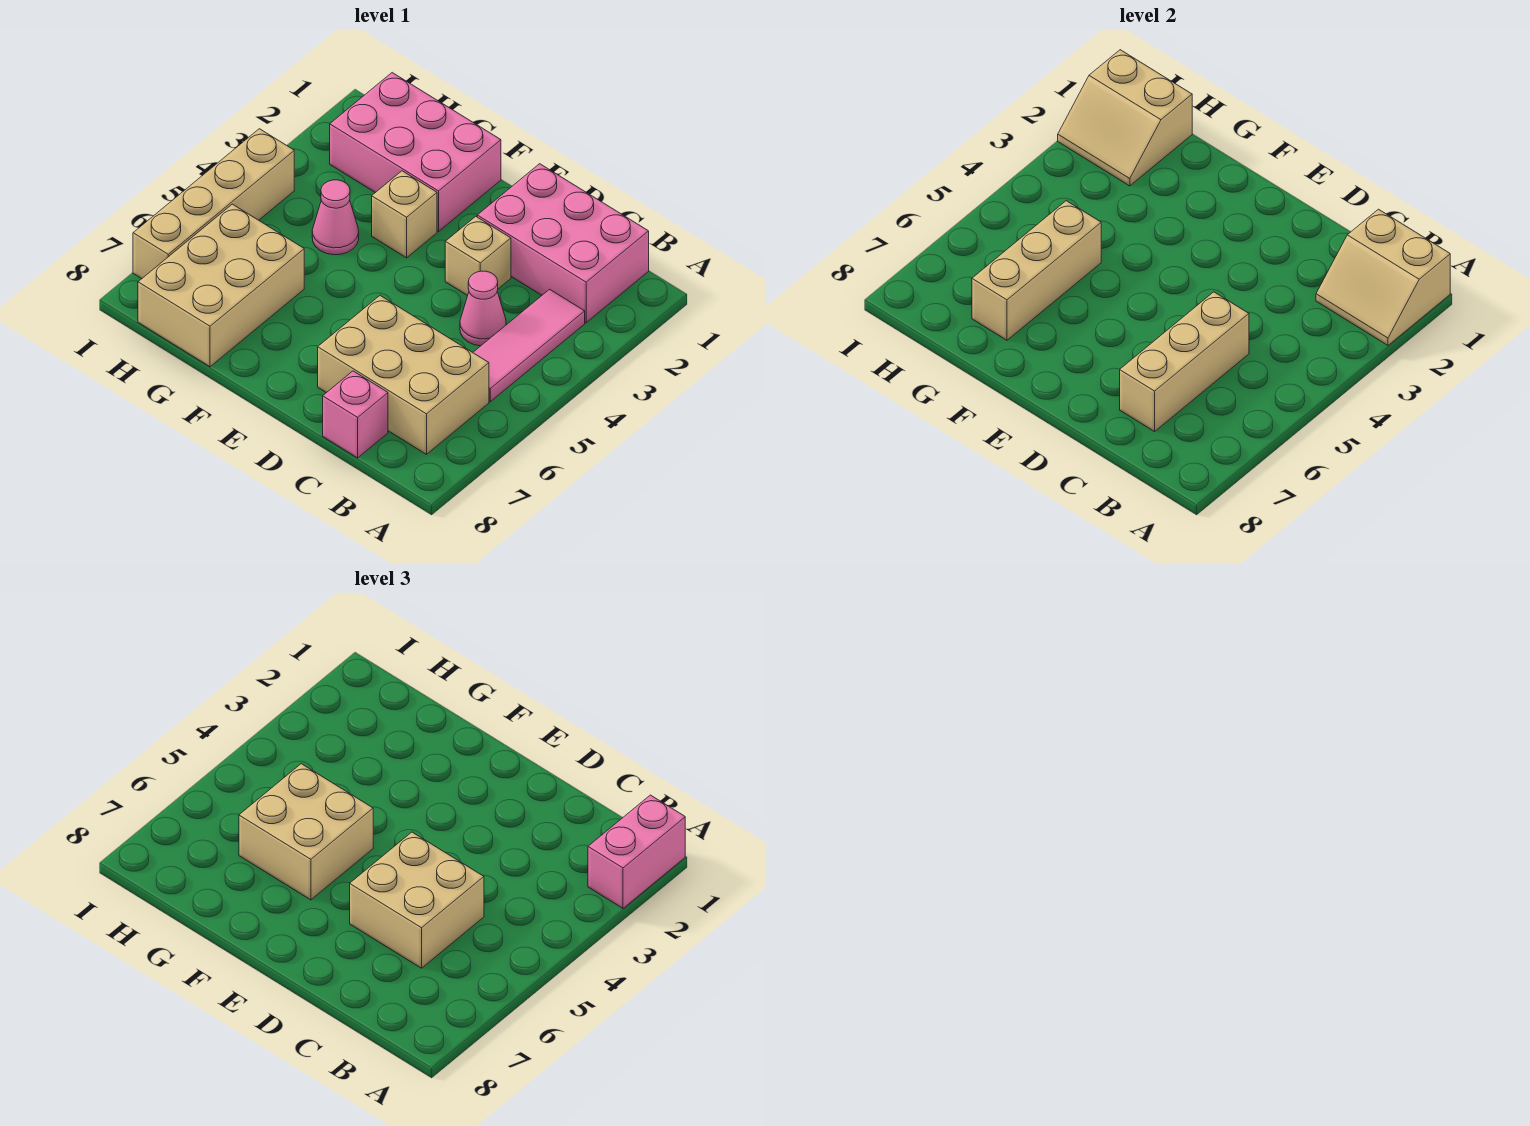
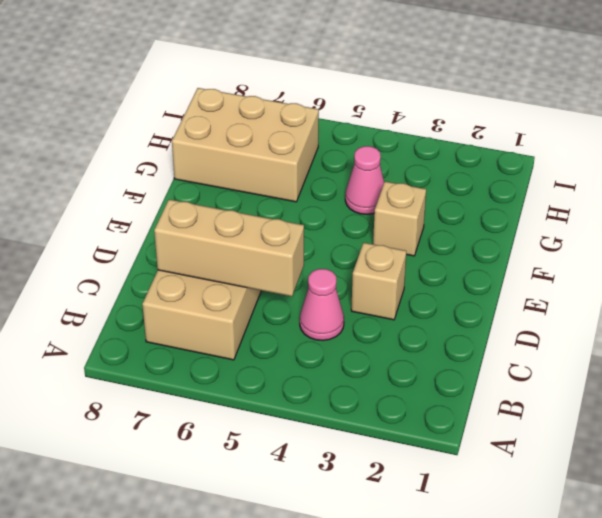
none -> pink brick B1:D2 level 1
none -> pink tile B3:B5 level 1
none -> pink brick C8 level 1

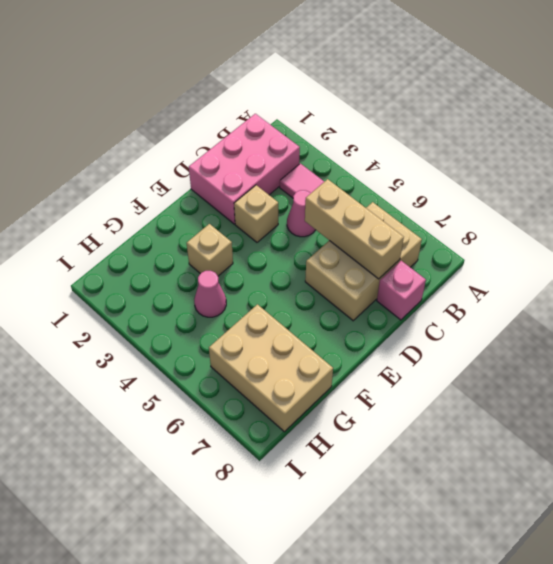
none -> pink brick F1:H2 level 1
none -> tan brick I4:I7 level 1
none -> tan slope A1:B2 level 2 top 1

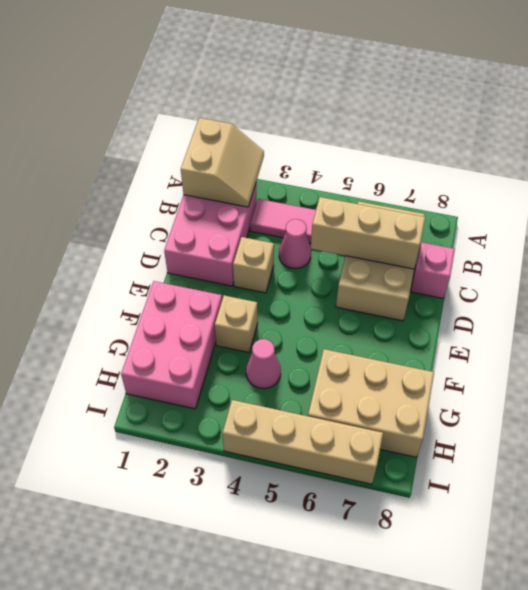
none -> tan brick G5:G7 level 2
none -> tan slope H1:I2 level 2 top 1
none -> pink brick A1:A2 level 3

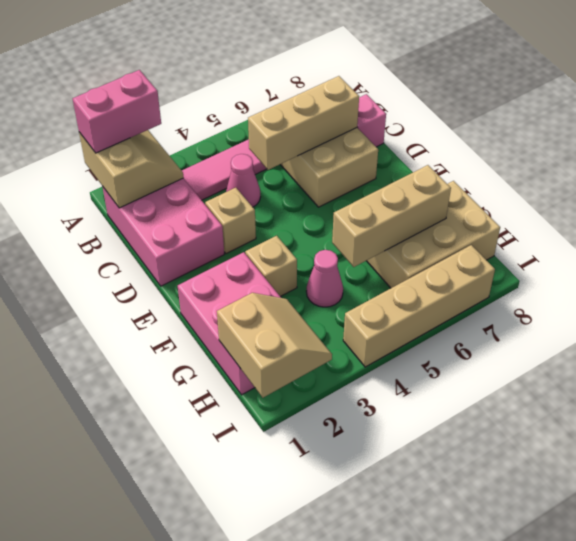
none -> tan brick C5:D6 level 3
none -> tan brick F5:G6 level 3

